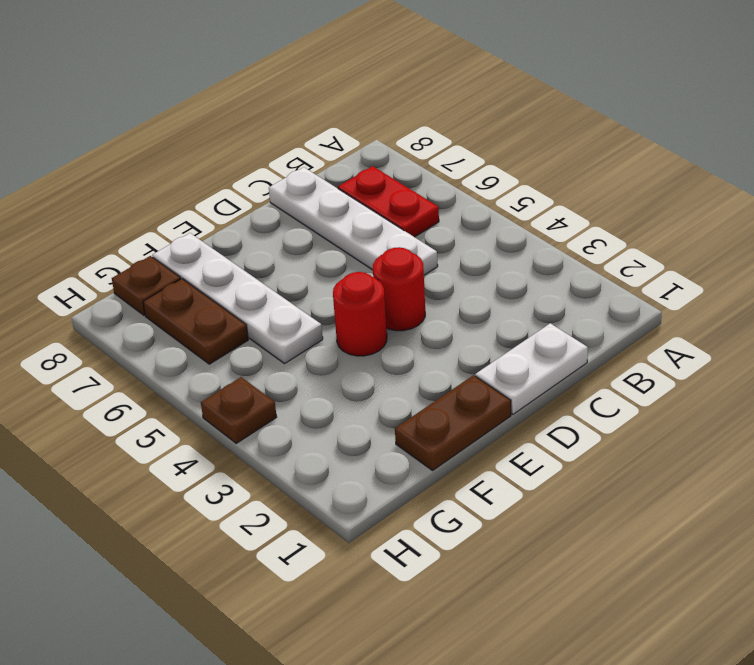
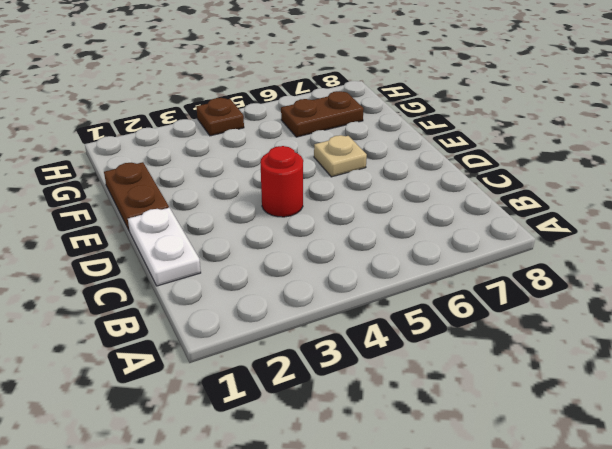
tan plate E6 level 1 -> none
none -> red plate B6:B7 level 1
none -> white plate C5:C8 level 1

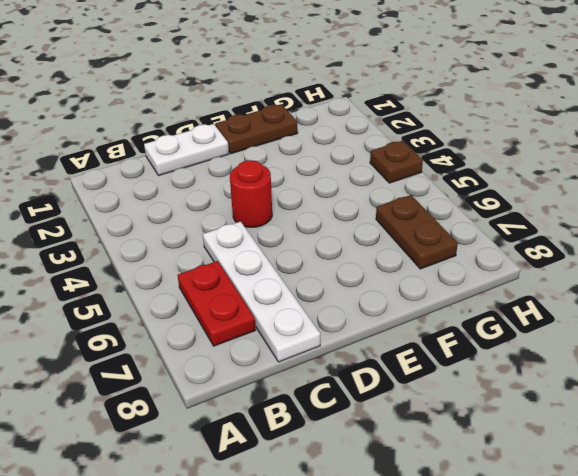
none -> red round brick E4 level 1
none -> white plate F5:F8 level 1

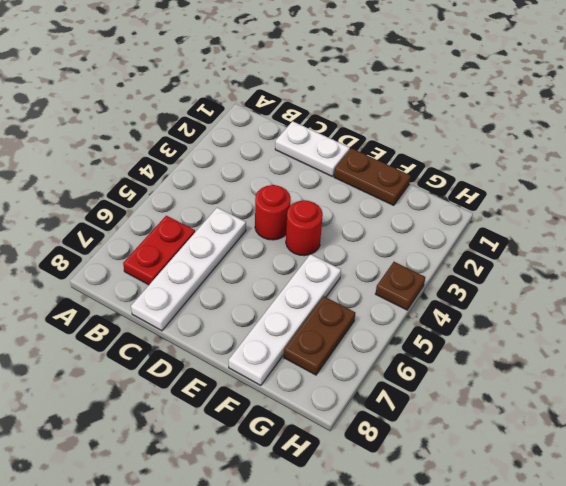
none -> brown plate G8 level 1

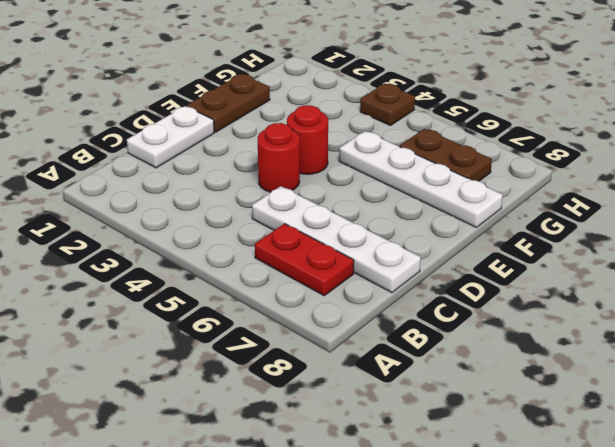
none -> brown plate G8 level 1

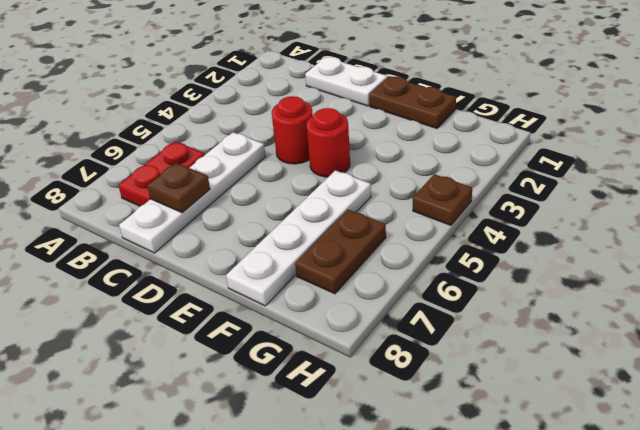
brown plate C7 level 2 -> brown plate G8 level 1

